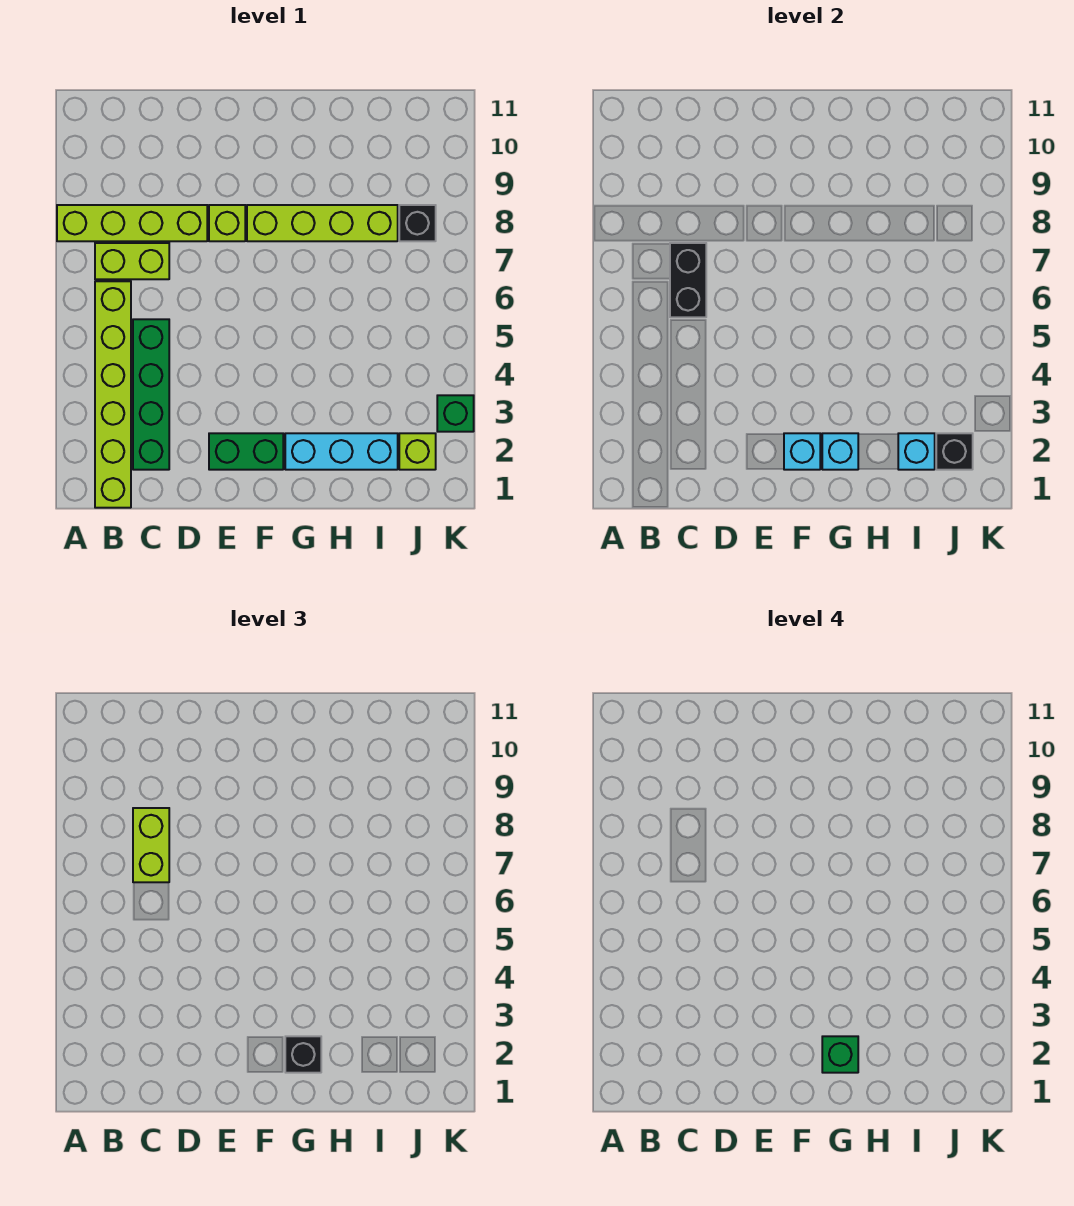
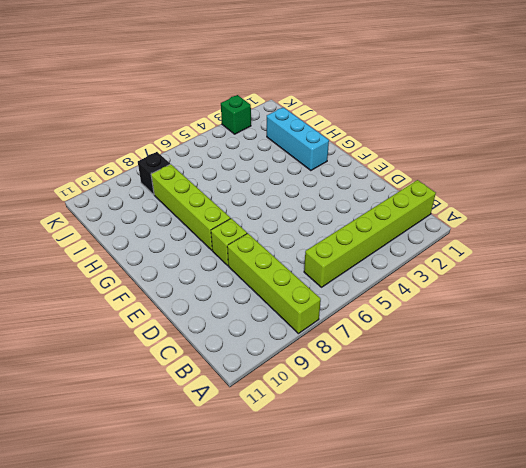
none -> lime brick B7:C7 level 1
none -> green brick C2:C5 level 1
none -> green brick E2:F2 level 1

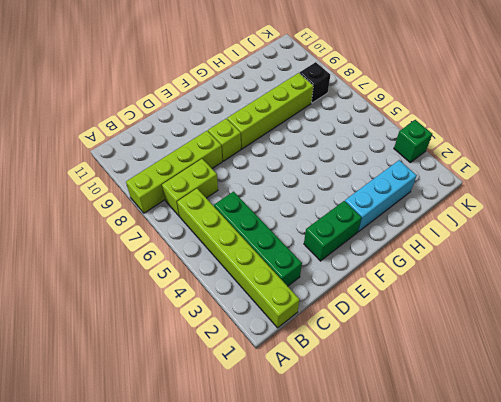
none -> lime brick J2 level 1
none -> black brick C6:C7 level 2
none -> cyan brick F2 level 2

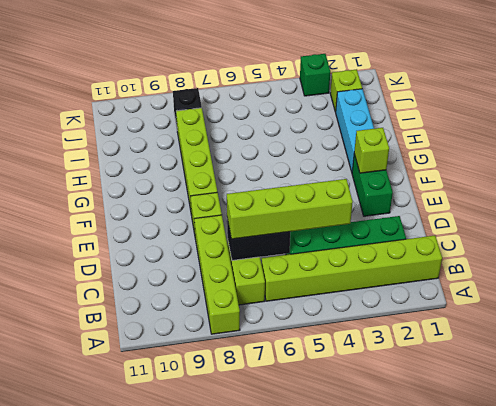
lime brick C4:C7 level 3 -> lime brick C7:C8 level 3
lime brick F2 level 2 -> cyan brick F2 level 2
none -> cyan brick G2 level 2
none -> cyan brick I2 level 2
none -> black brick J2 level 2

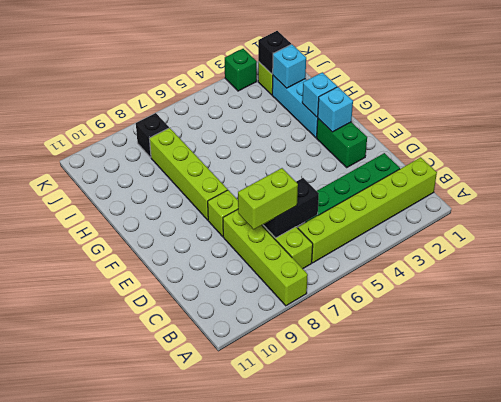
none -> black brick G2 level 3
none -> green brick G2 level 4

